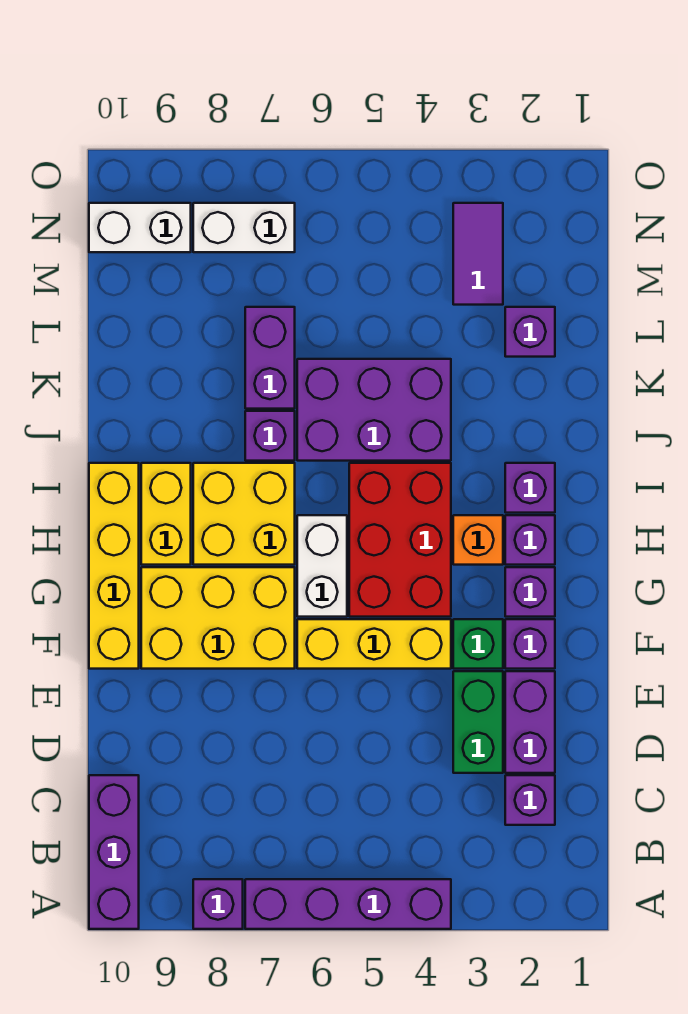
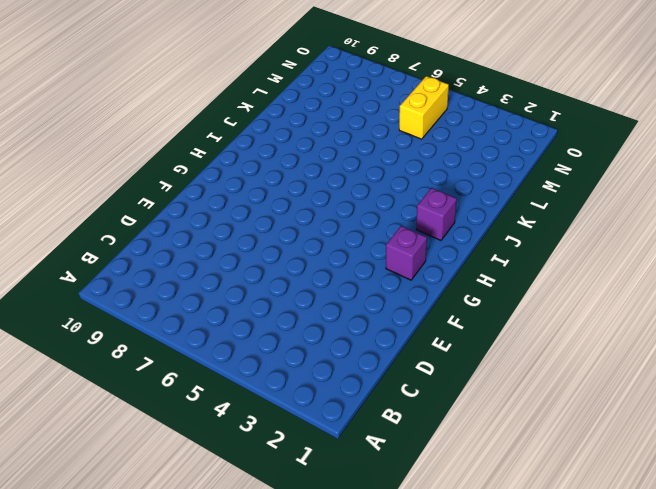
yellow brick M5:N5 level 1 -> yellow brick H9:I9 level 1
none -> purple brick A4:A7 level 1
none -> purple brick A8 level 1
none -> purple brick A10:C10 level 1

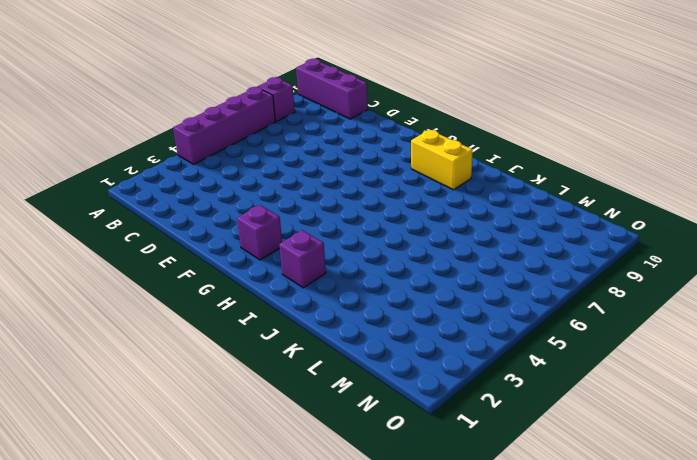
none -> purple brick C2 level 1
none -> purple brick D2:E2 level 1
none -> green brick D3:E3 level 1

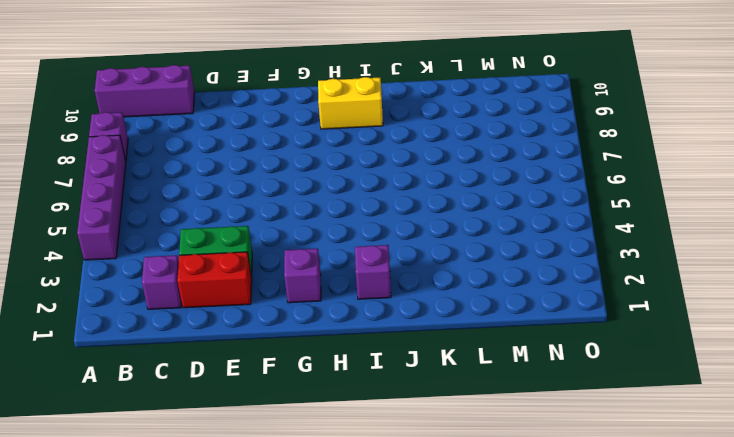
red brick D2:E2 level 1 -> purple brick D2:E2 level 1
none -> purple brick F2 level 1
none -> green brick F3 level 1
none -> yellow brick F4:F6 level 1

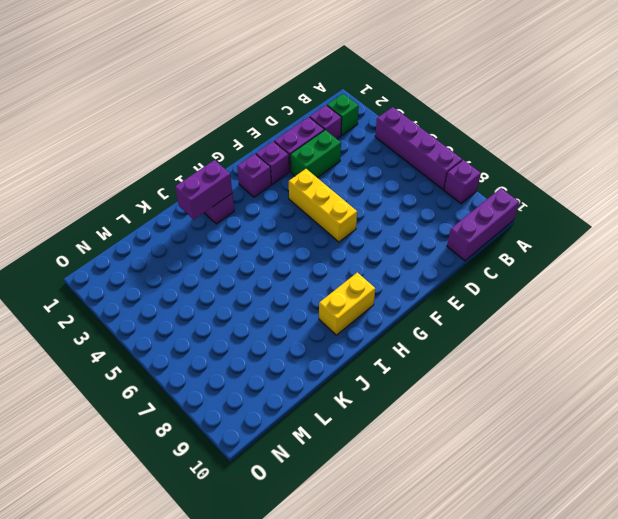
green brick B2 level 1 -> green brick F3 level 1
purple brick I2:J2 level 2 -> purple brick K7:L7 level 1
none -> yellow brick F7:G9 level 1
none -> yellow brick F10:I10 level 1
none -> red brick G4:I5 level 1

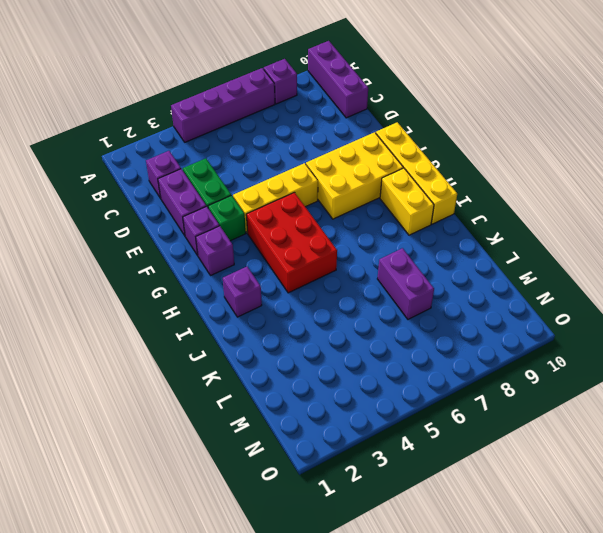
none -> white brick G6:H6 level 1
none -> purple brick H2 level 1
none -> orange brick H3 level 1

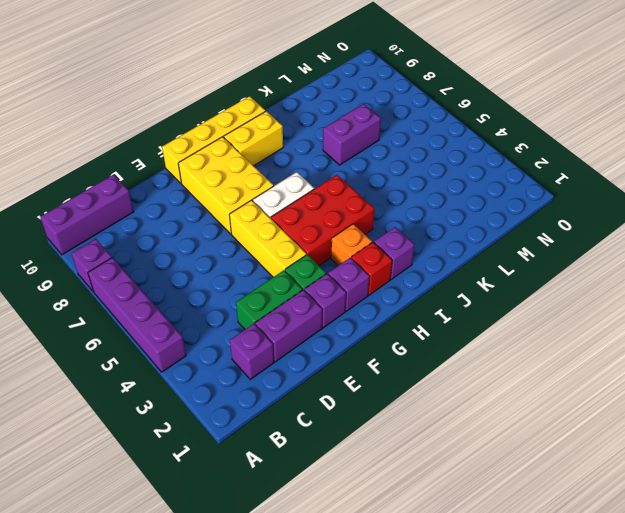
red brick H2 level 1 -> purple brick H2 level 1
none -> yellow brick H7:I8 level 1
none -> purple brick J4:K6 level 1
none -> purple brick J7 level 1

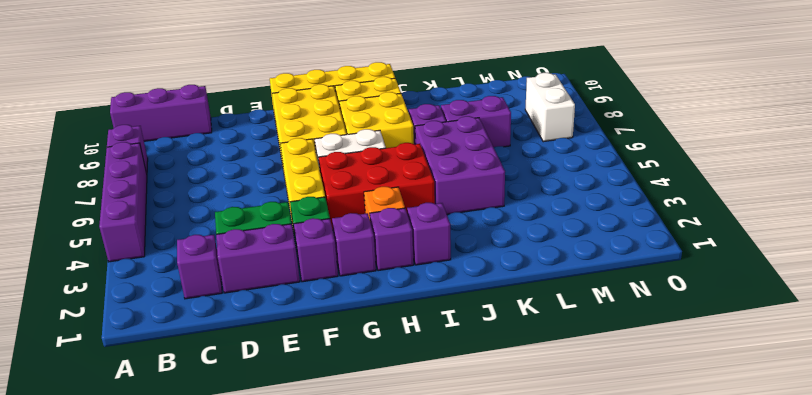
none -> purple brick L2 level 1
none -> purple tile M3:N3 level 1
none -> white brick N9:N10 level 1

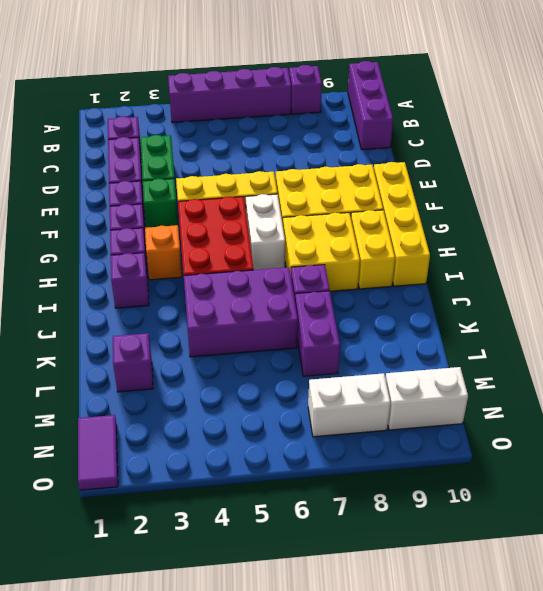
purple tile N1:O1 level 1 -> purple tile M3:N3 level 1

